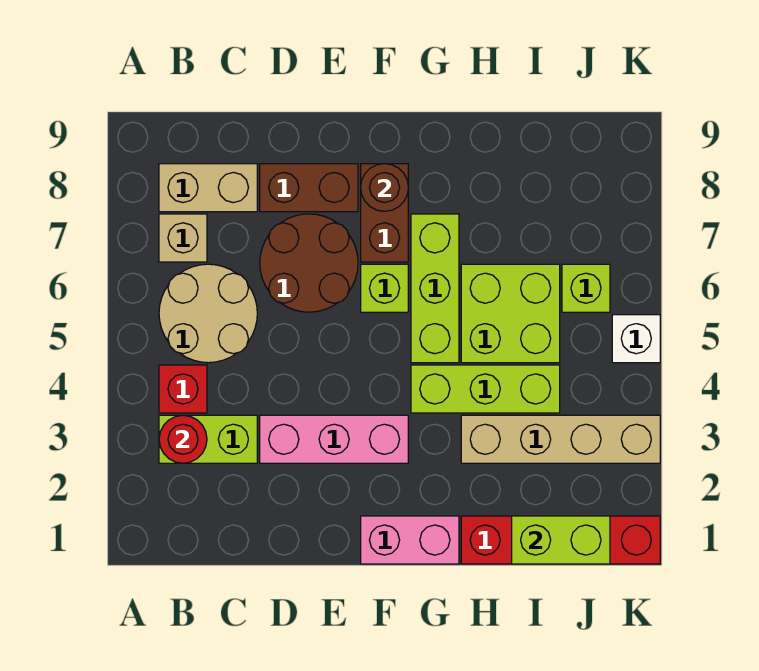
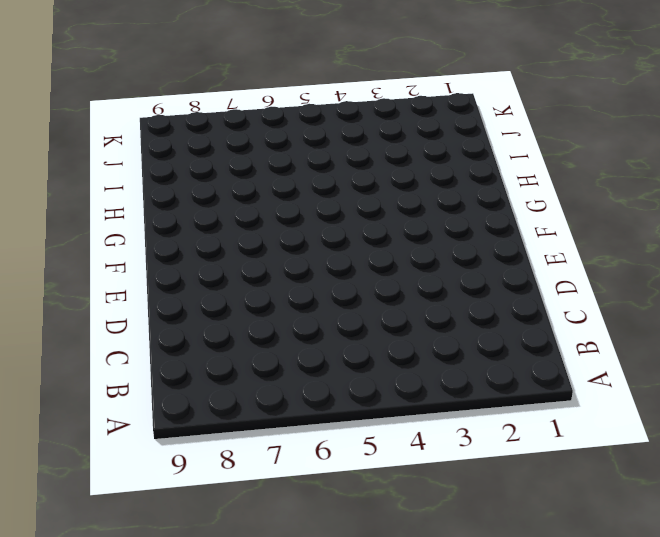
none -> lime brick B3:C3 level 1
none -> red brick B4 level 1
none -> tan round brick B5:C6 level 1

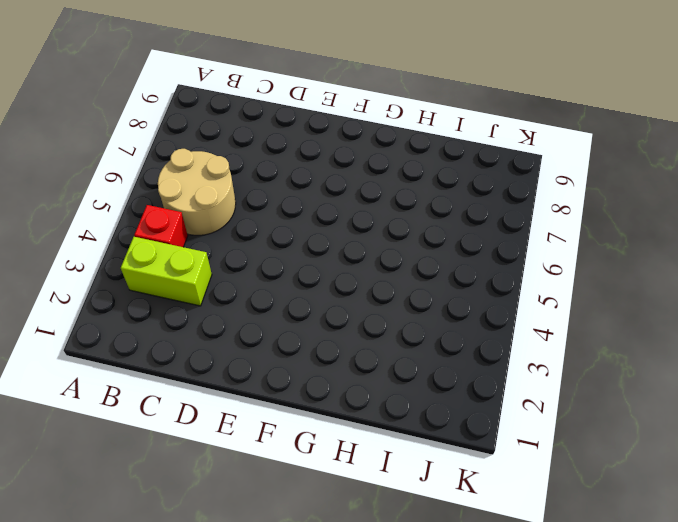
none -> tan brick B7 level 1
none -> tan brick B8:C8 level 1
none -> pink brick D3:F3 level 1

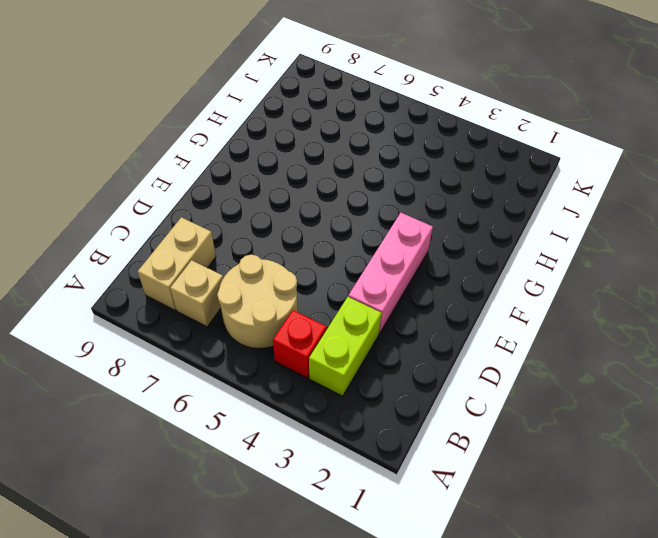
none -> brown round brick D6:E7 level 1
none -> brown brick D8:E8 level 1
none -> pink brick F1:G1 level 1

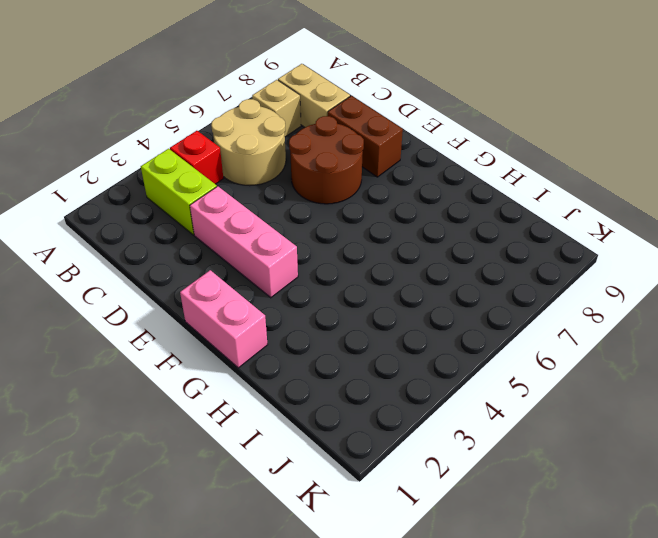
none -> lime brick F6 level 1
none -> brown brick F7:F8 level 1
none -> lime brick G4:I4 level 1

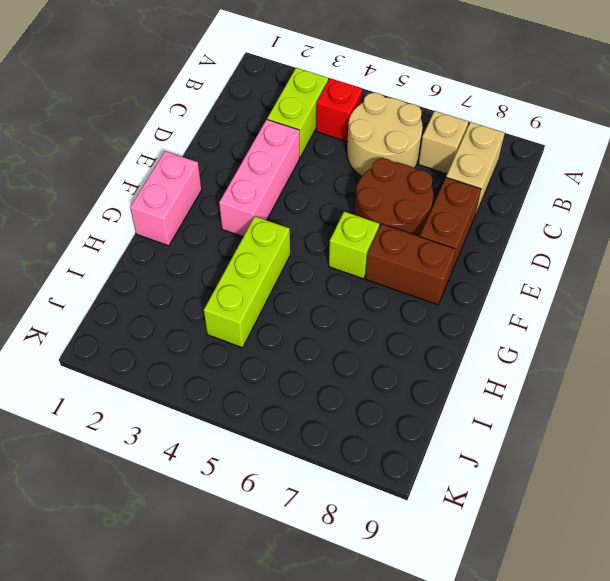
none -> lime brick G5:G7 level 1
none -> red brick H1:K1 level 1
none -> tan brick H3:K3 level 1

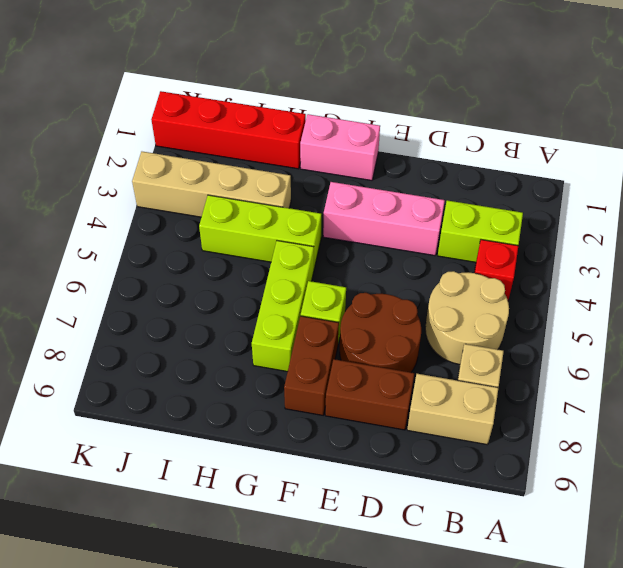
none -> lime brick H5:I6 level 1
none -> lime brick J6 level 1
none -> white brick K5 level 1

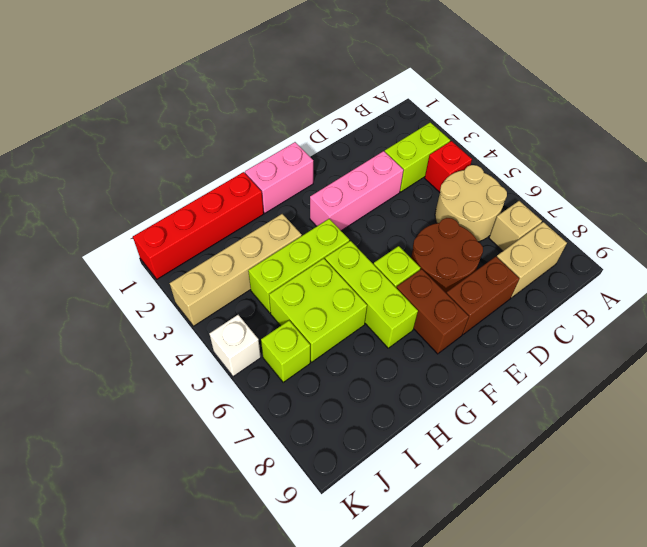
none -> red round brick B3 level 2
none -> brown round brick F8 level 2
none -> lime brick I1:J1 level 2

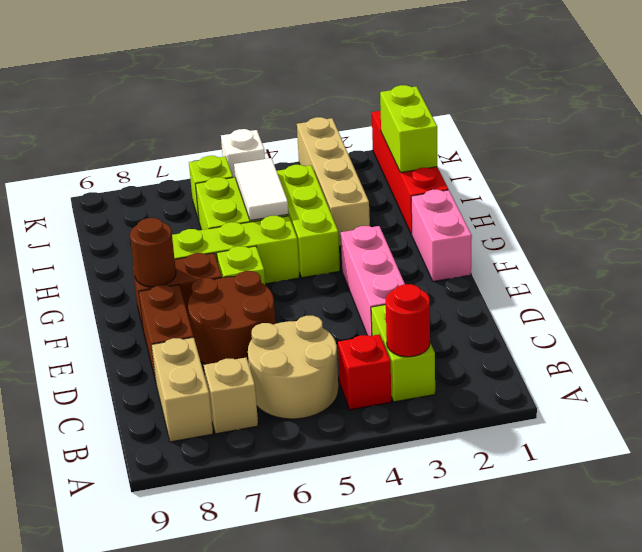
white tile H5:I5 level 2 -> none

